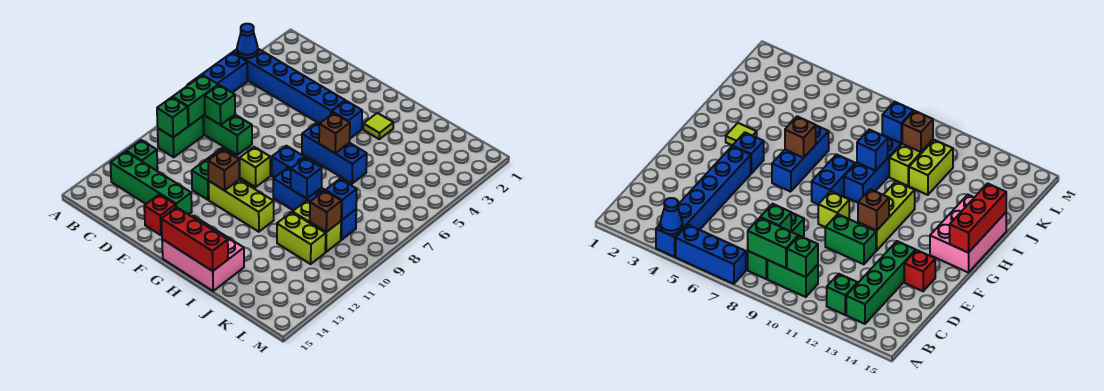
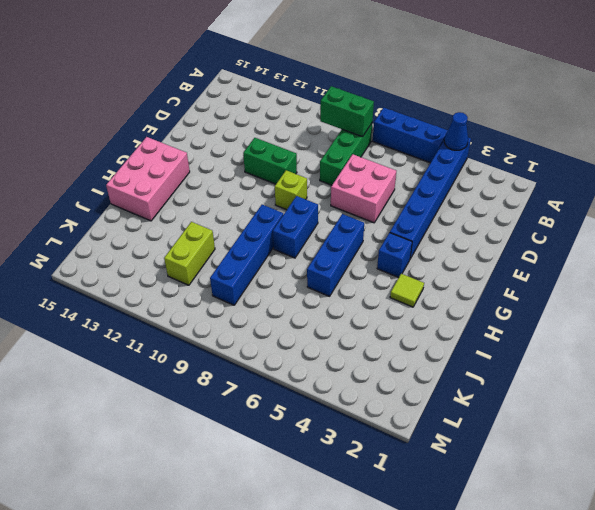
pink brick D6:E7 level 1 -> none
none -> green brick B9:B10 level 1
none -> green brick B12 level 1
none -> green brick B13:E13 level 1

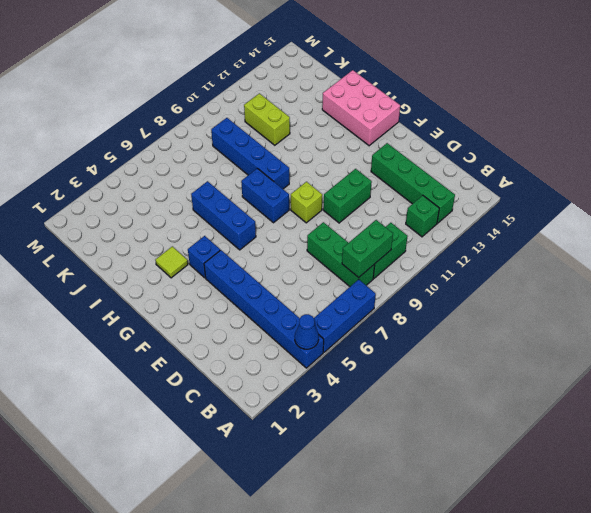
none -> red brick E14 level 1
none -> lime brick F11:H11 level 1
none -> lime brick J10:K10 level 1

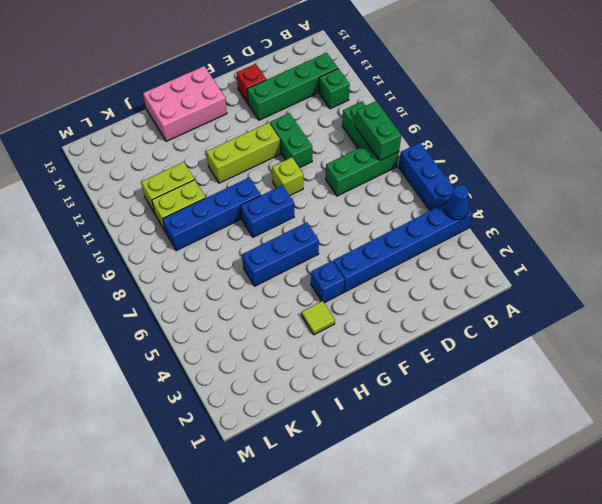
none -> green brick B10 level 2
none -> green brick C8 level 2
none -> brown brick F11 level 2

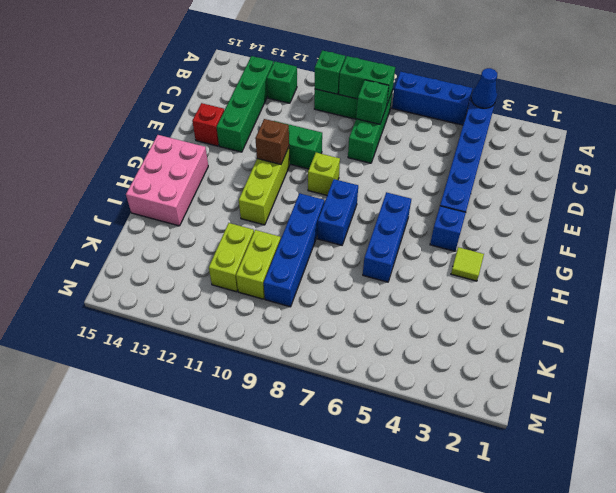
none -> red brick G15:I15 level 2
none -> brown brick H6 level 2
none -> blue brick I9 level 2

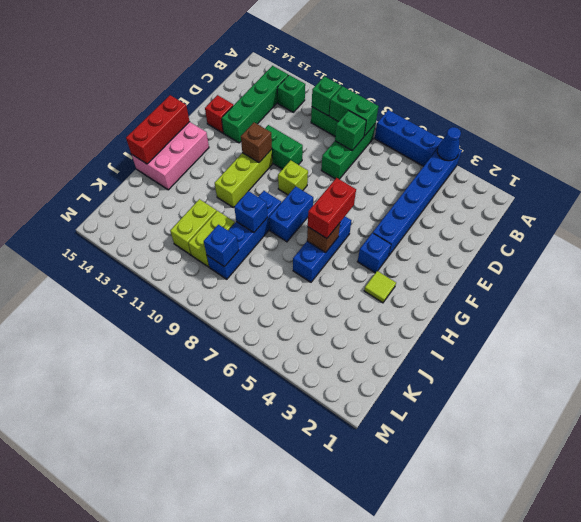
red brick G6:H6 level 3 -> none
none -> brown brick K10 level 2

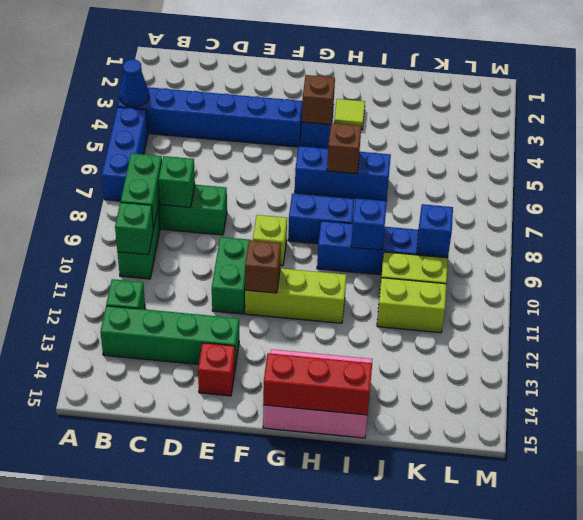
brown brick G4 level 2 -> brown brick K10 level 2

